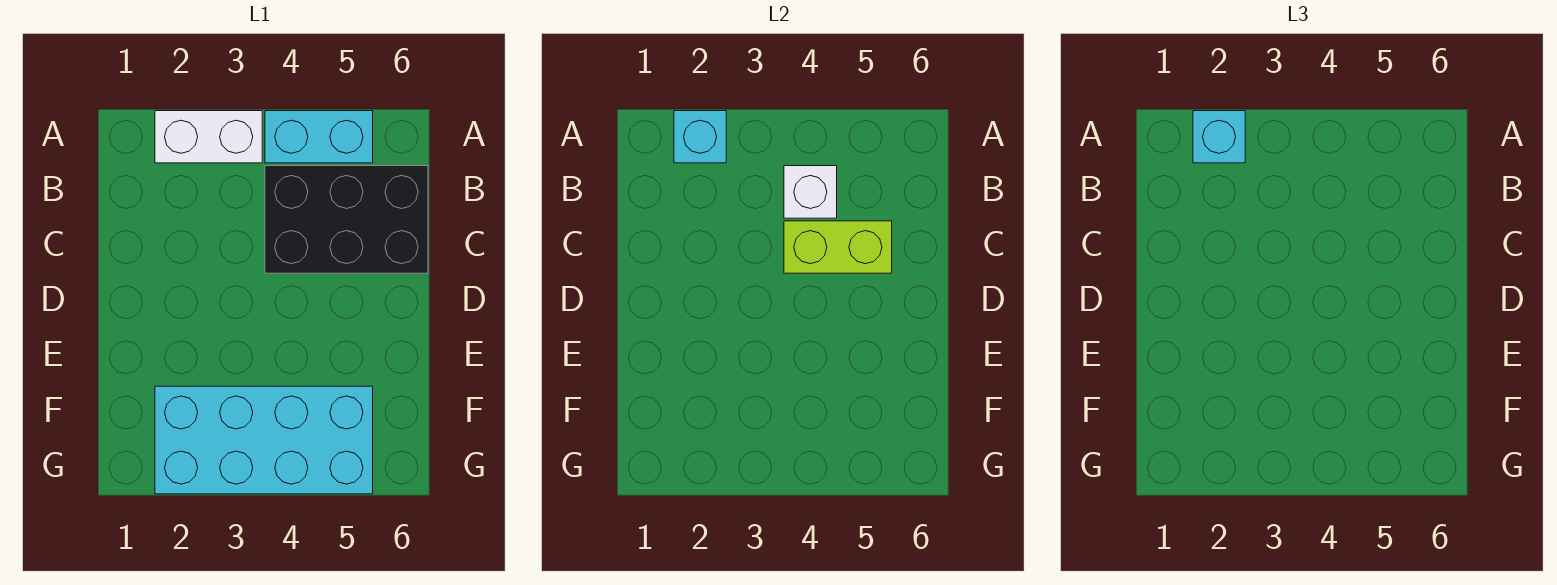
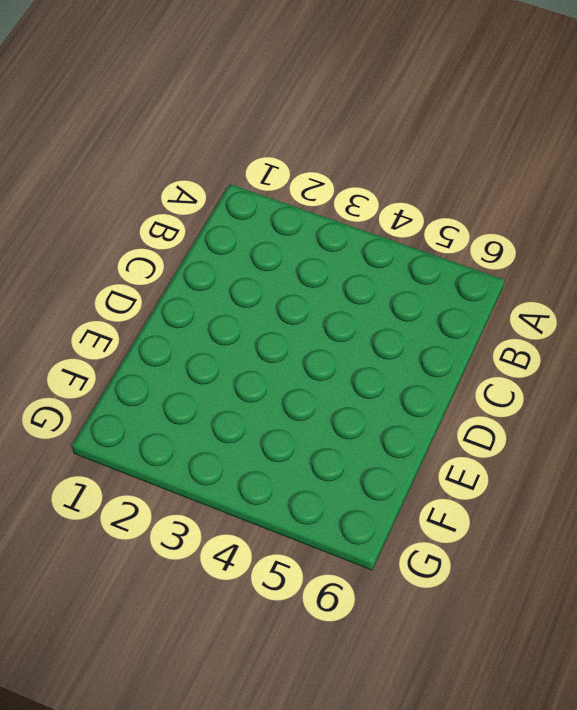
none -> white brick A2:A3 level 1
none -> cyan brick A4:A5 level 1

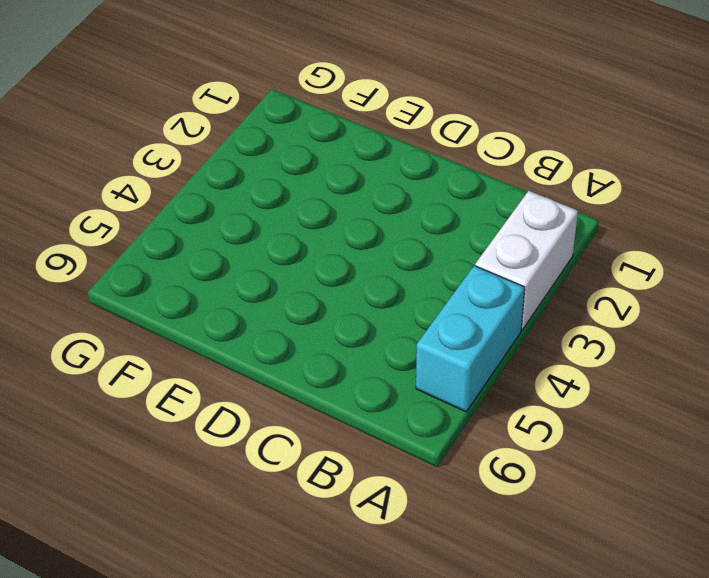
none -> black brick B4:C6 level 1
none -> cyan brick F2:G5 level 1

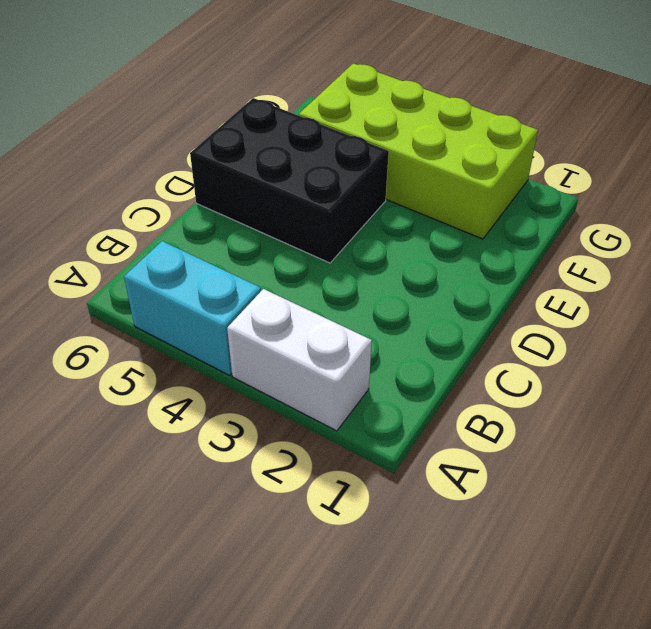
black brick D4:E6 level 1 -> black brick B4:C6 level 1
lime brick F2:G5 level 1 -> cyan brick F2:G5 level 1
none -> cyan brick A2 level 2
none -> white brick B4 level 2

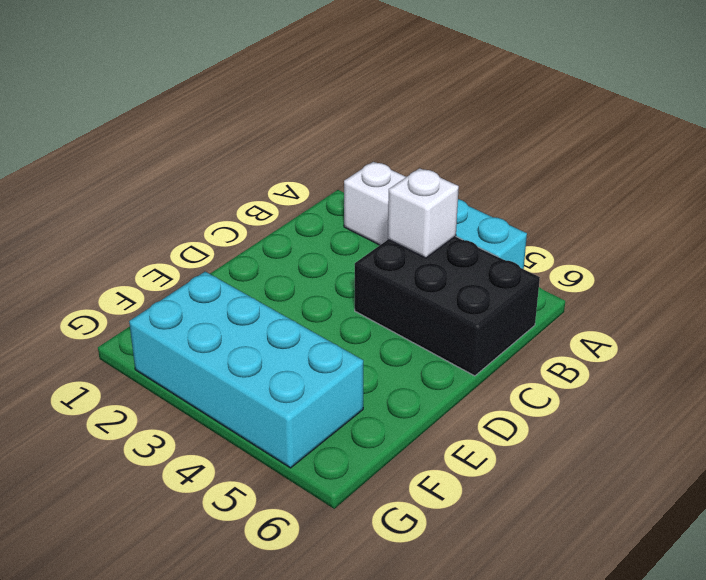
none -> cyan brick A2 level 2
none -> lime brick C4:C5 level 2

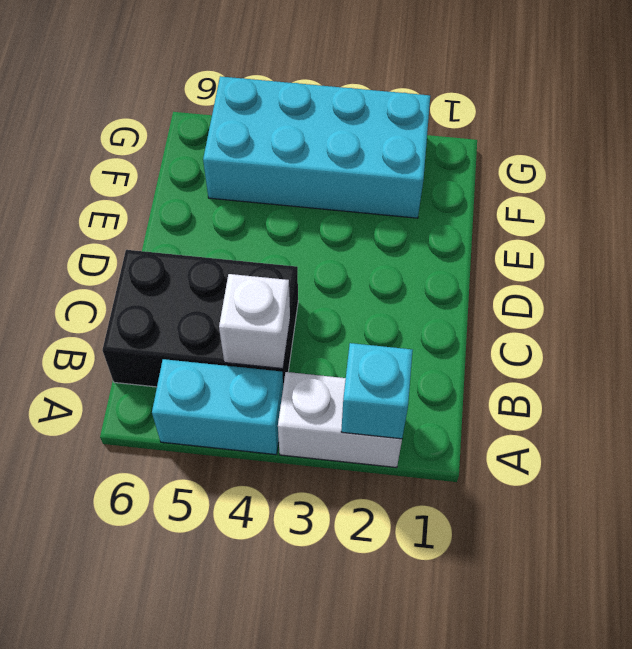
none -> lime brick C4:C5 level 2
none -> cyan brick A2 level 3

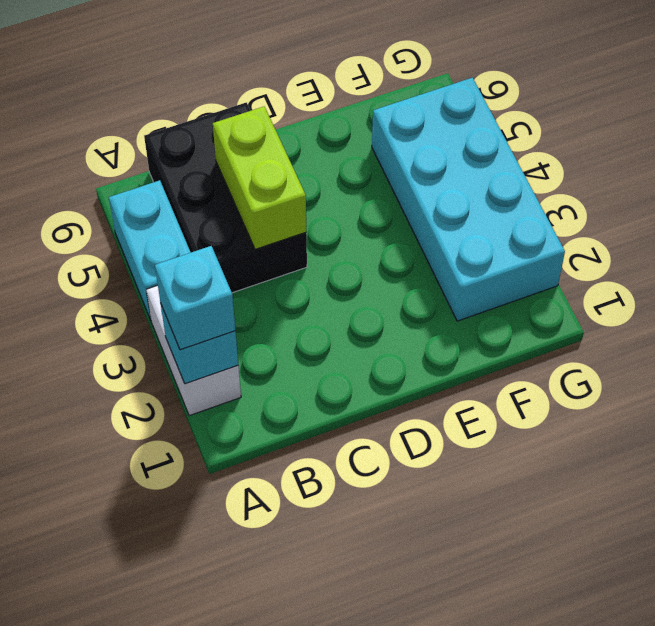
none -> white brick B4 level 2

